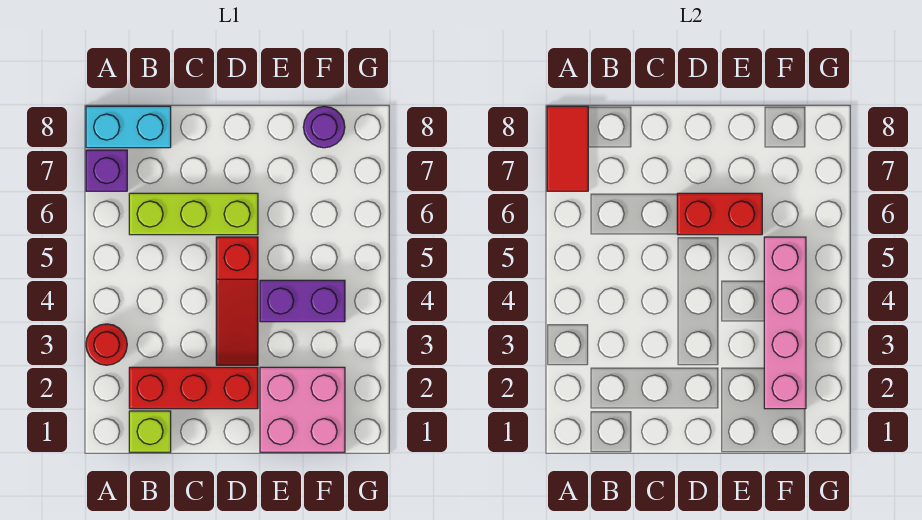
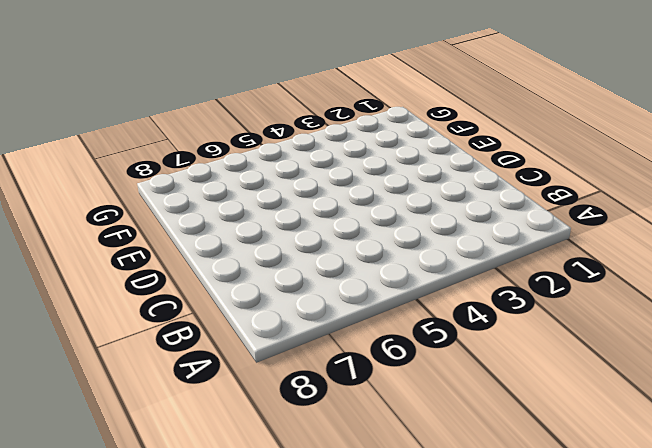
none -> red round brick A3 level 1
none -> purple brick A7 level 1
none -> cyan brick A8:B8 level 1

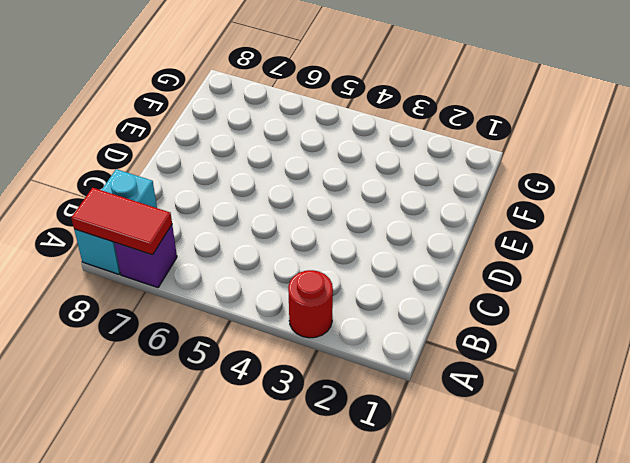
none -> lime brick B1 level 1
none -> red brick B2:D2 level 1
none -> lime brick B6:D6 level 1

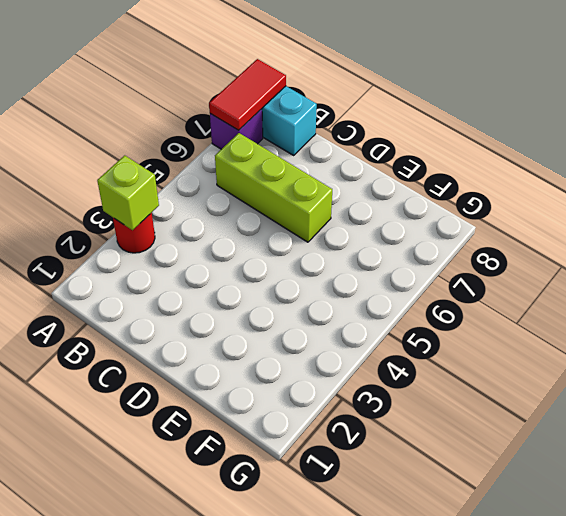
lime brick A3 level 2 -> lime brick B1 level 1
none -> red brick B2:D2 level 1
none -> red slope D3:D5 level 1 top 5
none -> pink brick E1:F2 level 1

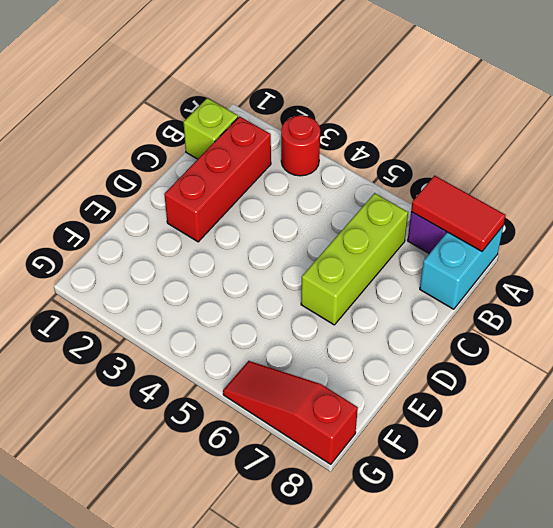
red slope G6:G8 level 1 top 8 -> red slope D3:D5 level 1 top 5
none -> pink brick E1:F2 level 1
none -> purple brick E4:F4 level 1
none -> purple round brick F8 level 1

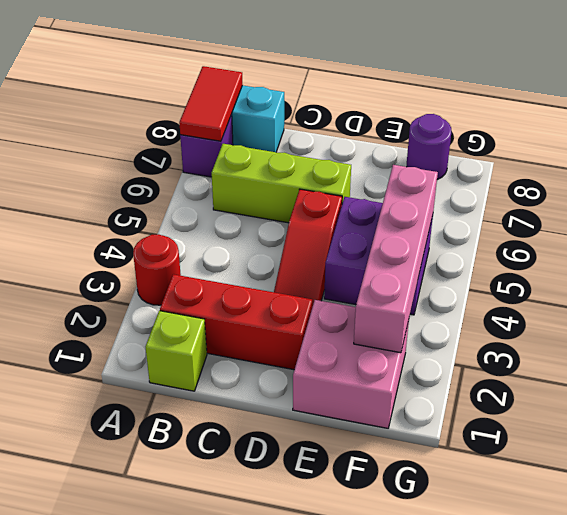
purple brick E4:F5 level 1 -> purple brick E4:F4 level 1
none -> red brick D6:E6 level 2

